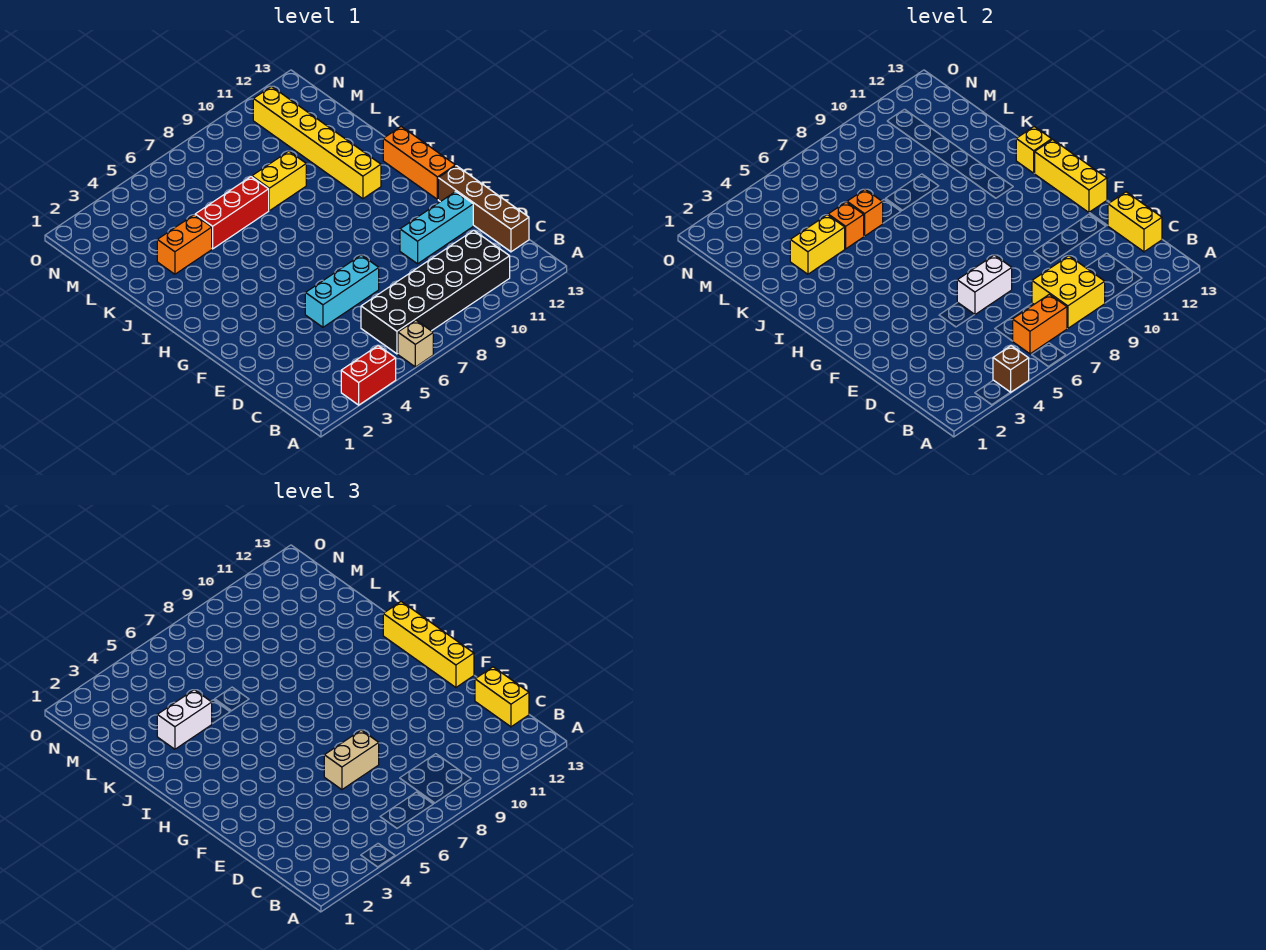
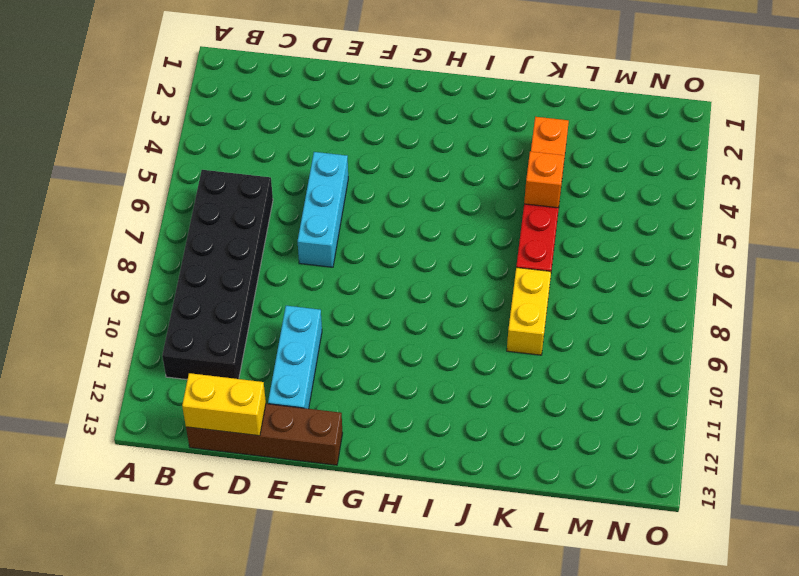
none -> red brick A3:A4 level 1
none -> tan brick A6 level 1
none -> orange brick G13:I13 level 1

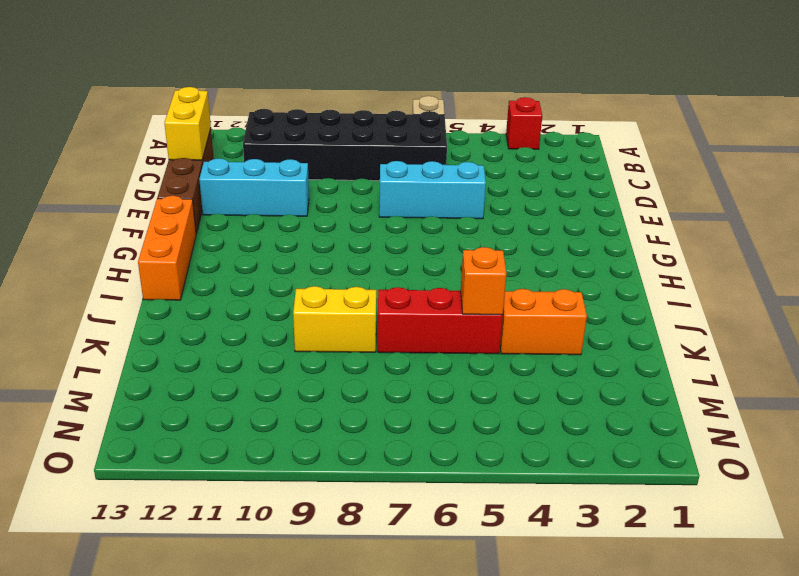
red brick A3 level 1 -> red brick A3:A4 level 1
none -> yellow brick I11:N11 level 1
none -> brown brick A4 level 2
none -> orange brick B6:B7 level 2

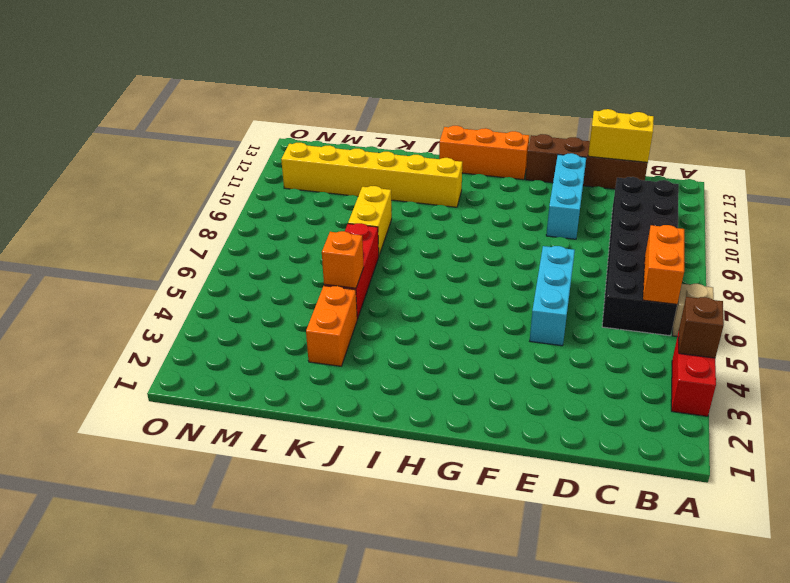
none -> yellow brick B8:C9 level 2
none -> white brick E6:E7 level 2
none -> yellow brick F13:H13 level 2

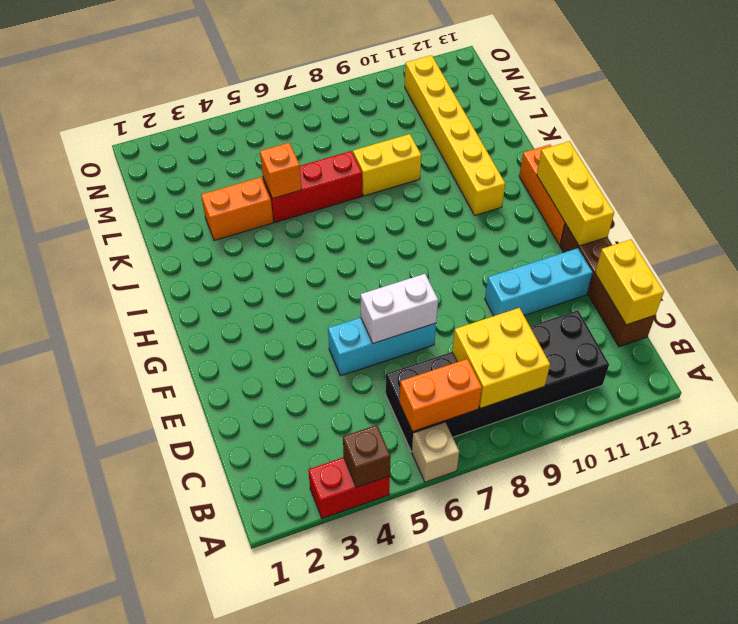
none -> yellow brick I13 level 2
none -> yellow brick K3:K4 level 2
none -> orange brick K6 level 2

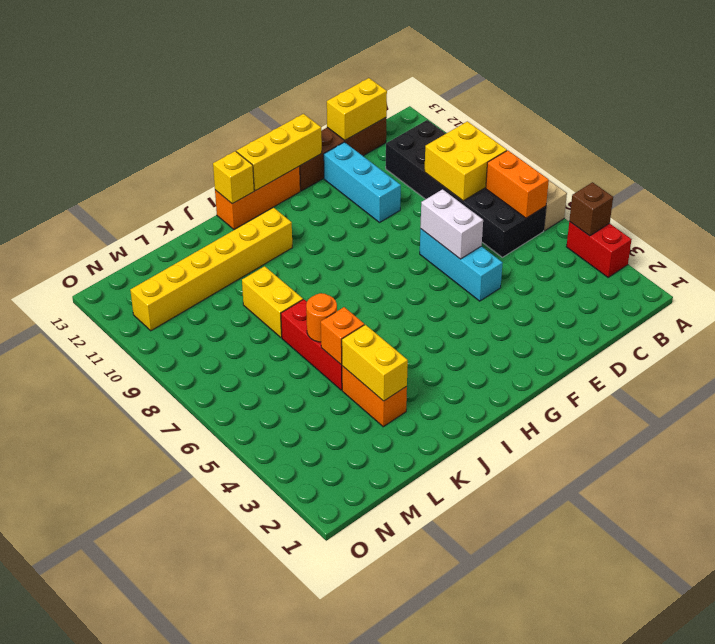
orange round brick K6 level 2 -> orange brick K6 level 2
none -> yellow brick C13:D13 level 3
none -> tan brick E6:E7 level 3
none -> yellow brick F13:I13 level 3

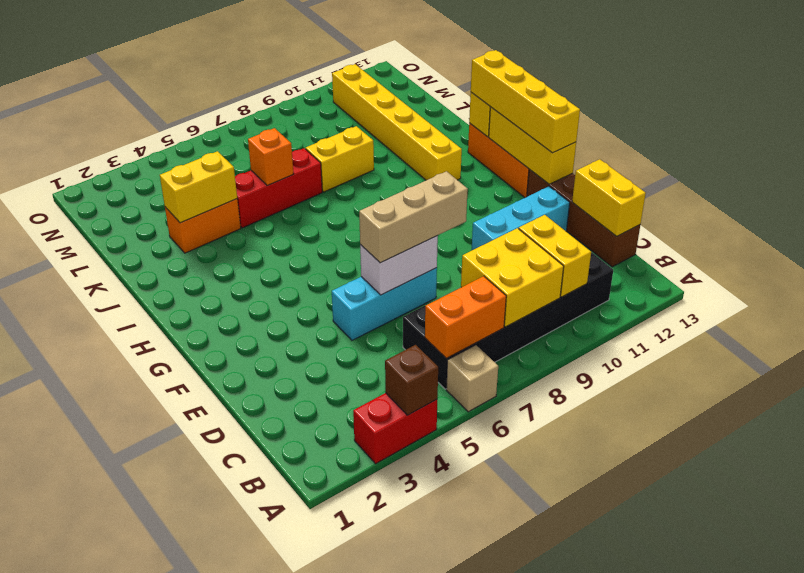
yellow brick B10:C10 level 2 -> yellow brick C13:D13 level 3
tan brick E6:E8 level 3 -> tan brick E6:E7 level 3
none -> orange brick K5 level 2
none -> white brick K3:K4 level 3

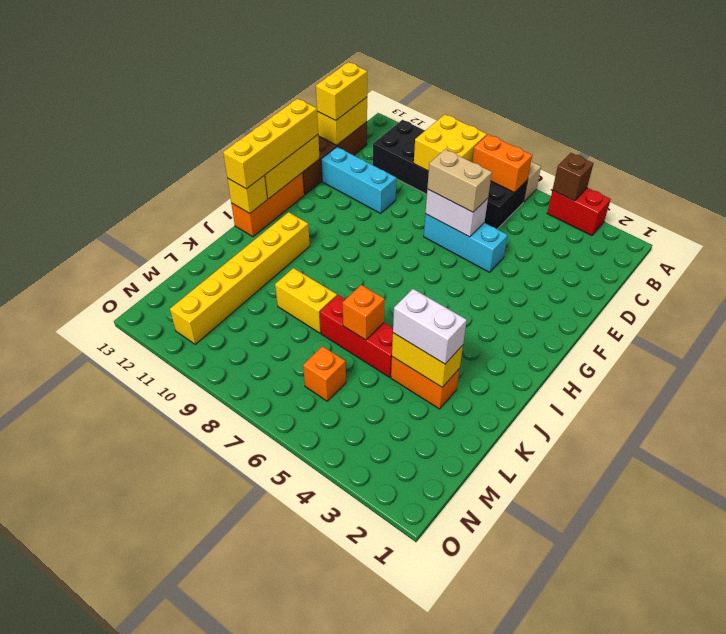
orange brick M6 level 1 -> orange brick K5 level 2

